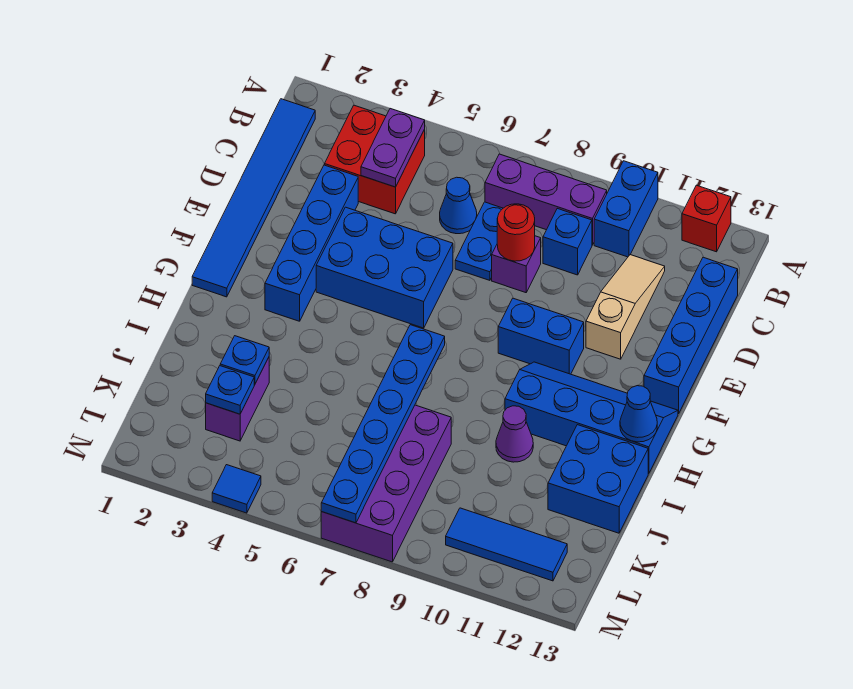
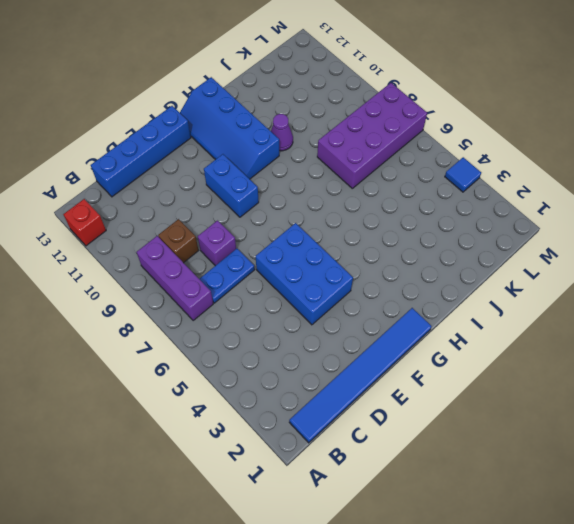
brown brick C9 level 1 -> blue brick C9 level 1
none -> blue brick A10:B10 level 1
none -> red brick B3:C4 level 1
none -> blue cone C6 level 1

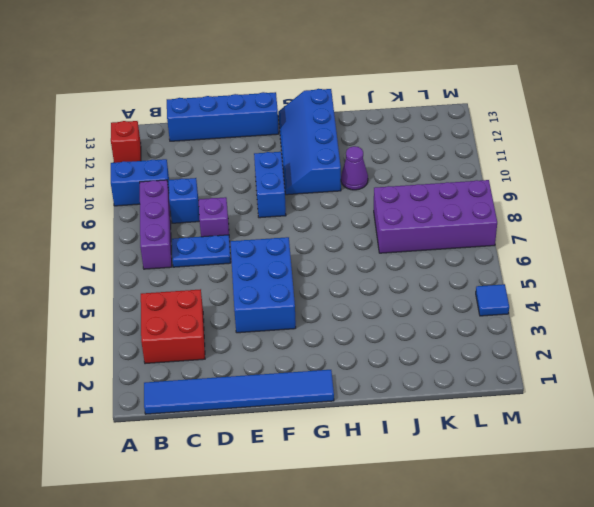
none -> blue cone C6 level 1
none -> tan slope C11:E11 level 1 top E
none -> blue brick D3:G3 level 1

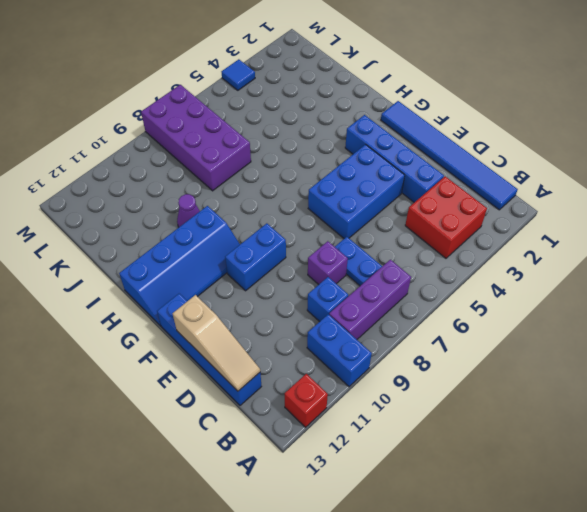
tan slope C13:E13 level 2 top E -> tan slope C11:E11 level 1 top E
none -> blue cone C6 level 1
none -> blue brick I12:J13 level 1
none -> purple brick J3:K3 level 1

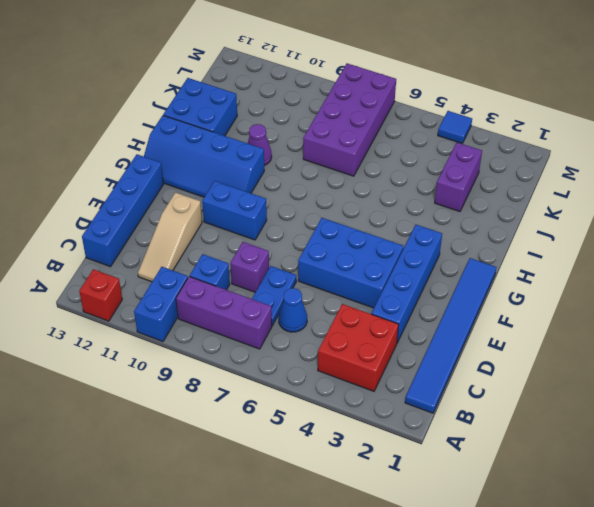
none -> blue tile L10:L12 level 1
none -> purple plate B4:C4 level 2
none -> red round brick D8 level 2

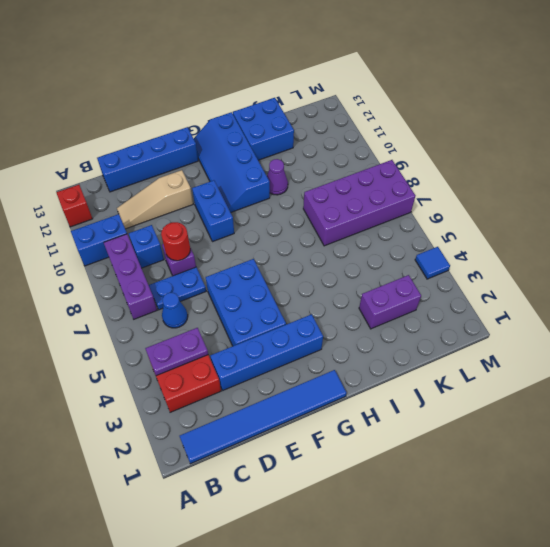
none -> blue tile L10:L12 level 1
none -> blue plate H7:M7 level 2
none -> blue cone H13 level 2

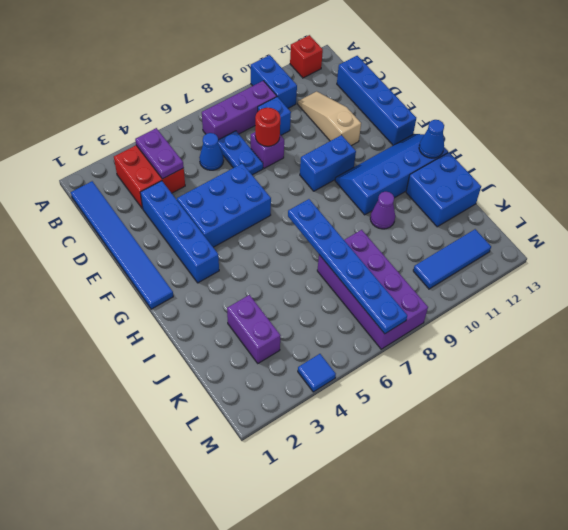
none -> blue plate J3 level 2
none -> blue plate K3 level 2

